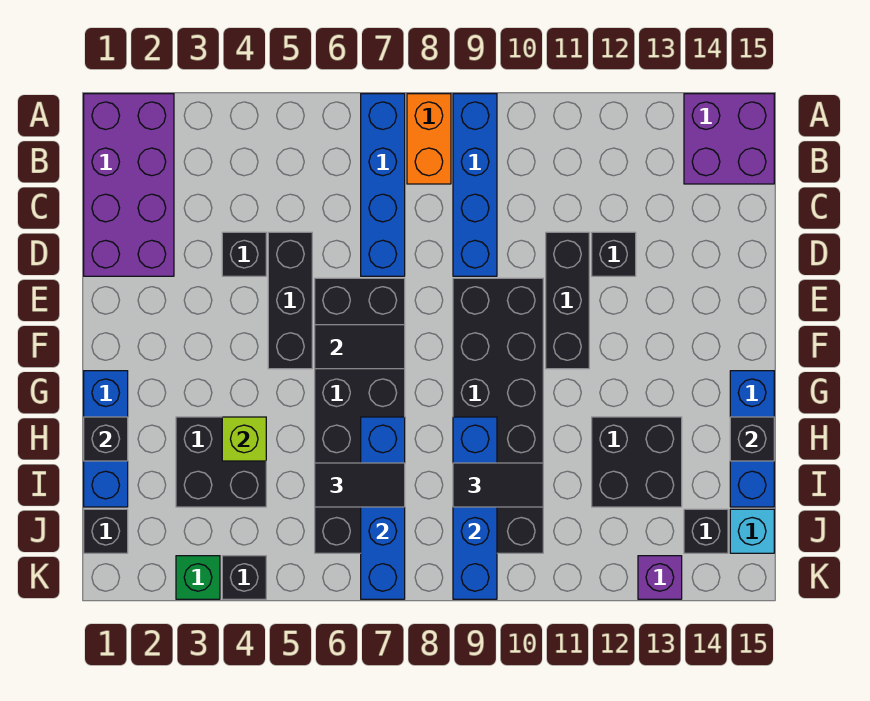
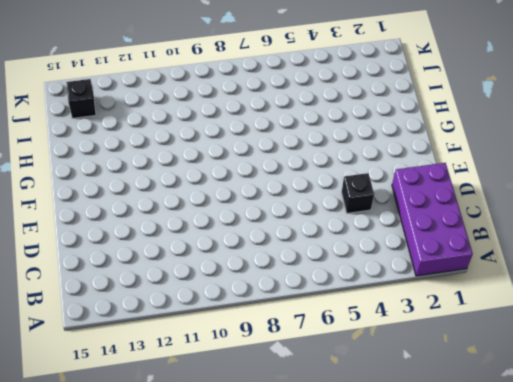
none -> blue brick A7:D7 level 1
none -> orange brick A8:B8 level 1
none -> blue brick A9:D9 level 1

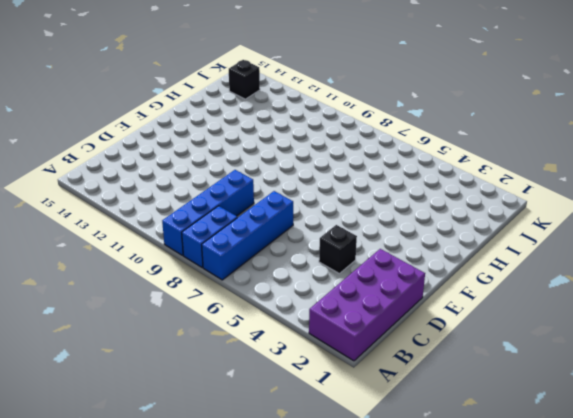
blue brick A8:B8 level 1 -> orange brick A8:B8 level 1
none -> purple brick A14:B15 level 1
none -> black brick D5:F5 level 1
none -> black brick D11:F11 level 1

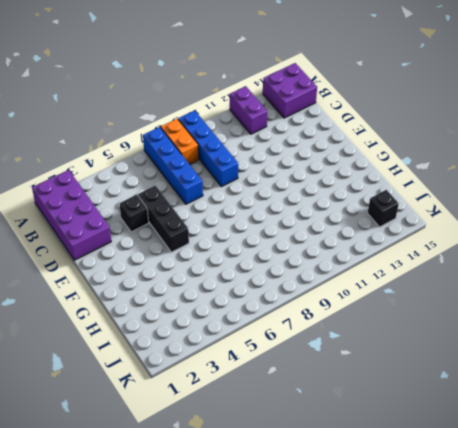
purple brick A12:B12 level 1 -> none
none -> black brick D11:F11 level 1
none -> black brick D12 level 1
none -> black brick E6:J7 level 1

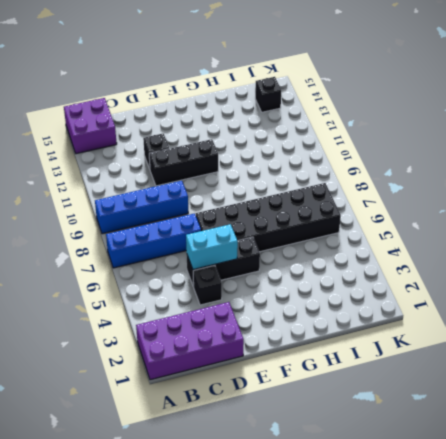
cyan brick D5:E5 level 2 -> none
none -> orange brick A8:B8 level 1
none -> black brick E9:J10 level 1
none -> blue brick G1:I1 level 1

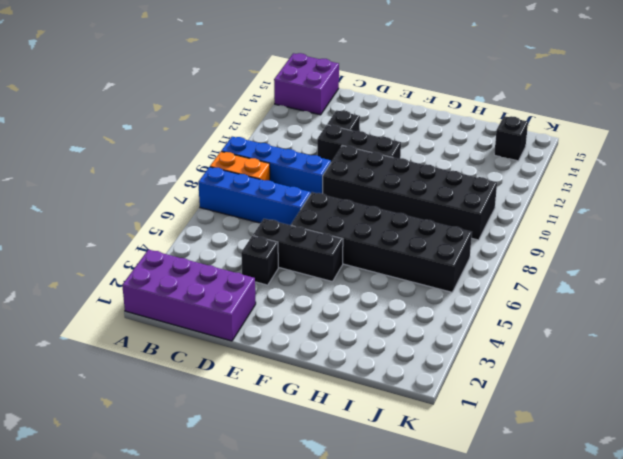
none -> blue brick G1:I1 level 1
none -> blue brick G15:I15 level 1
none -> black brick H3:I4 level 1

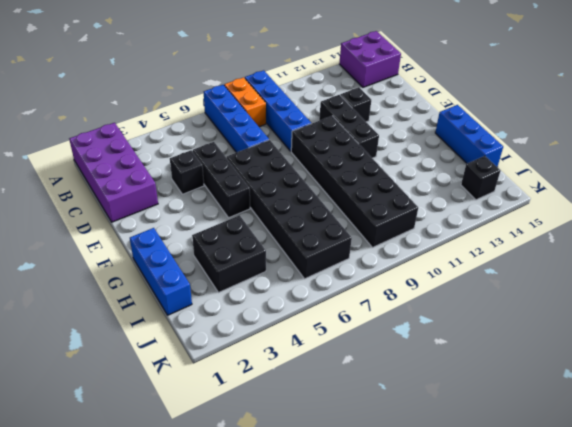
none -> black brick H12:I13 level 1
none -> black brick J1 level 1
none -> cyan brick J15 level 1

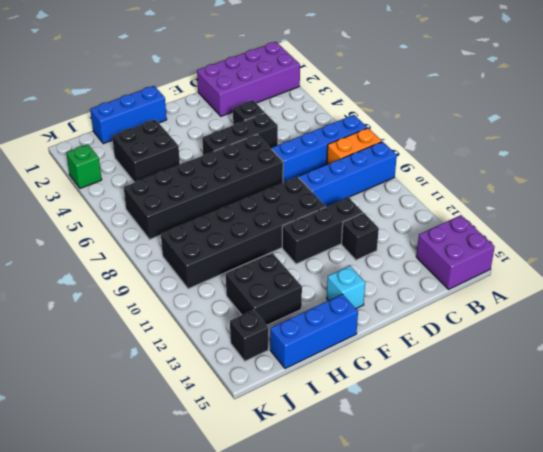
cyan brick F14 level 1 -> cyan brick J15 level 1
none -> black brick J1 level 1
none -> black brick K4 level 1
none -> purple brick K13 level 1

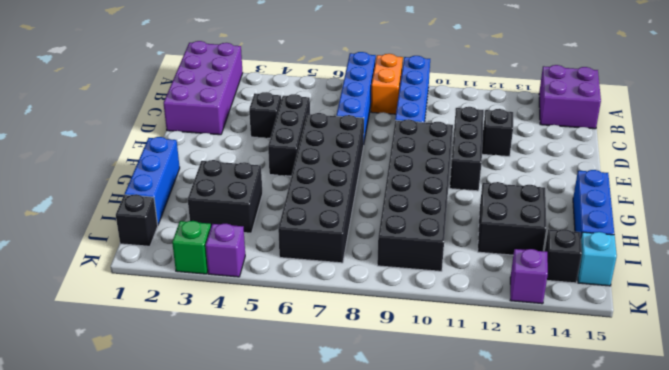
purple brick K4 level 1 -> black brick K4 level 1
none -> black tile F6:F7 level 2
none -> black brick H1 level 2
none -> lime brick H4 level 2

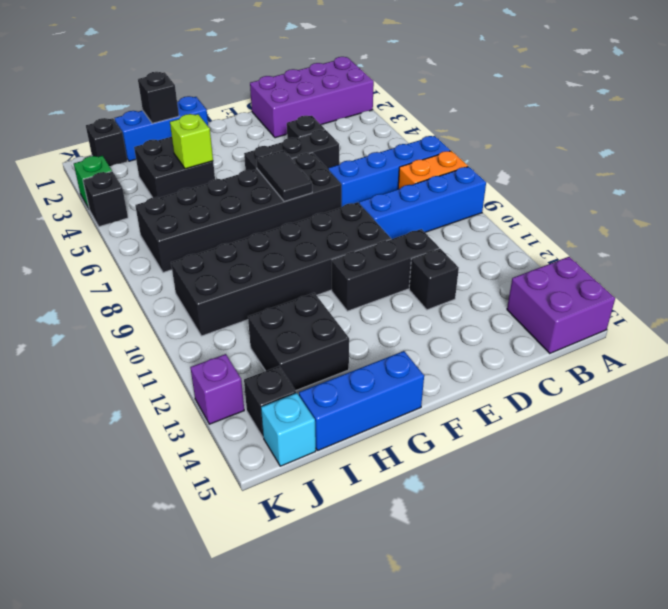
none -> blue brick H7:K7 level 2
none -> blue brick H9:K9 level 2
none -> black brick H15 level 2

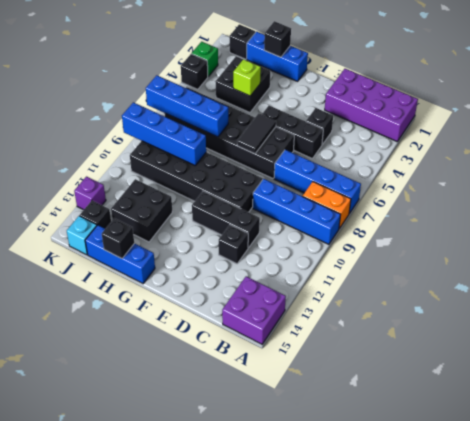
none -> black tile I6:I7 level 3
none -> black tile I9:I10 level 3

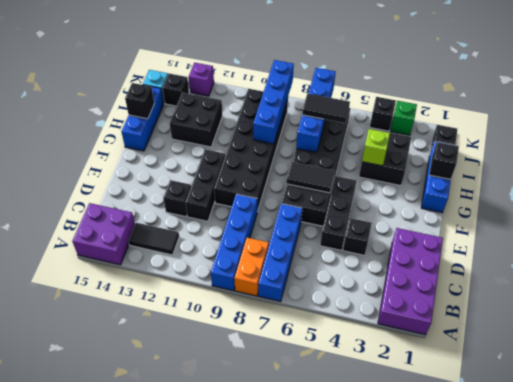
black tile B12:B13 level 1 -> black tile I9:I10 level 3

